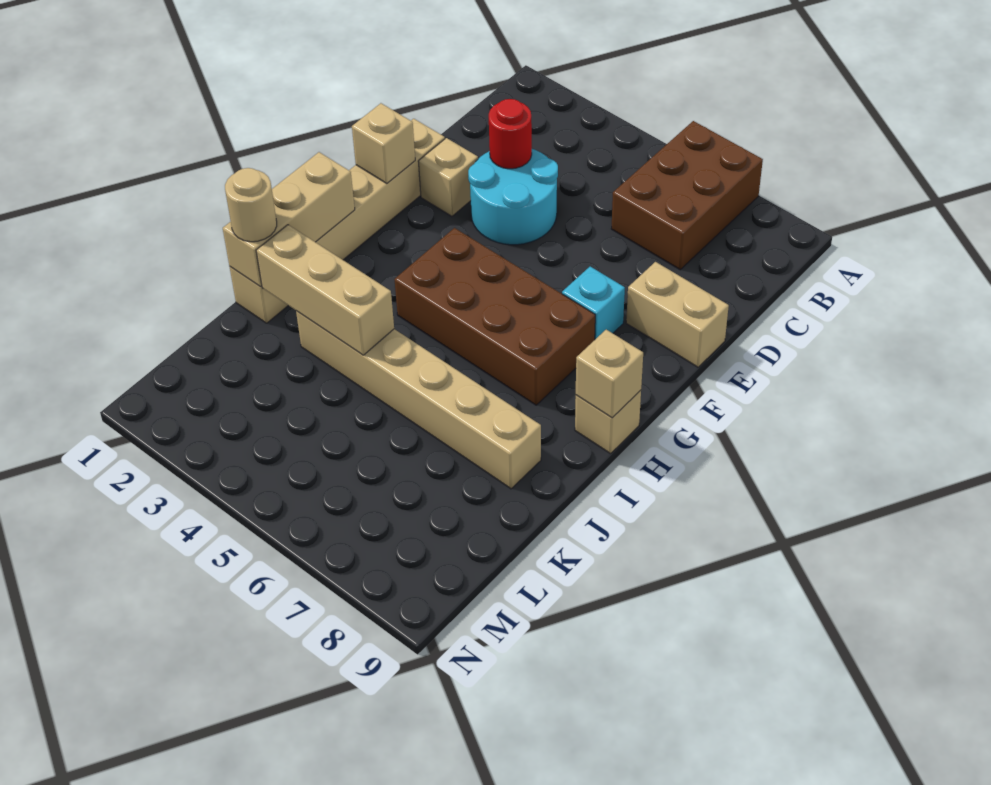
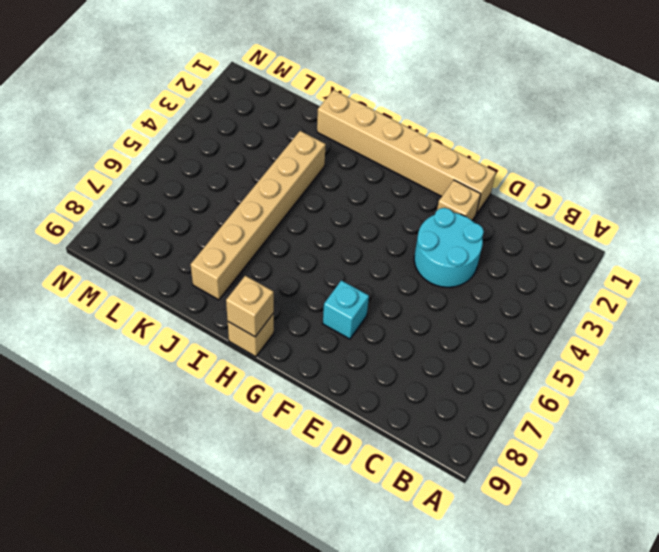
none -> brown brick A6:C7 level 1
none -> tan brick E8:E9 level 1
none -> brown brick G4:H7 level 1

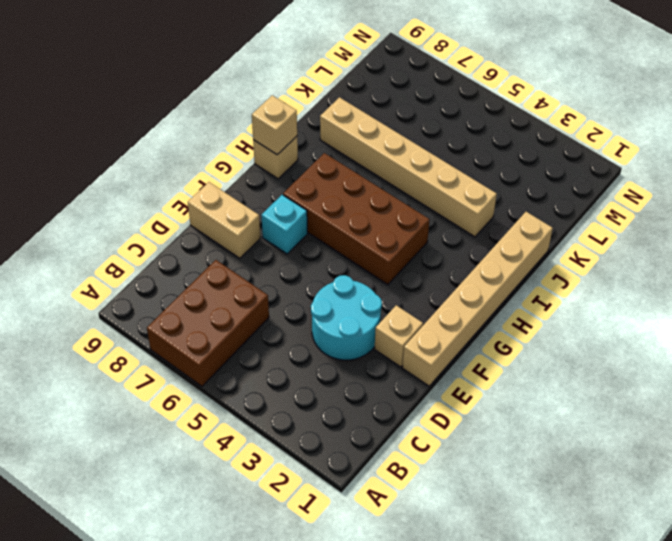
none -> red round brick D3 level 2
none -> tan brick F1 level 2
none -> tan brick H1:J1 level 2

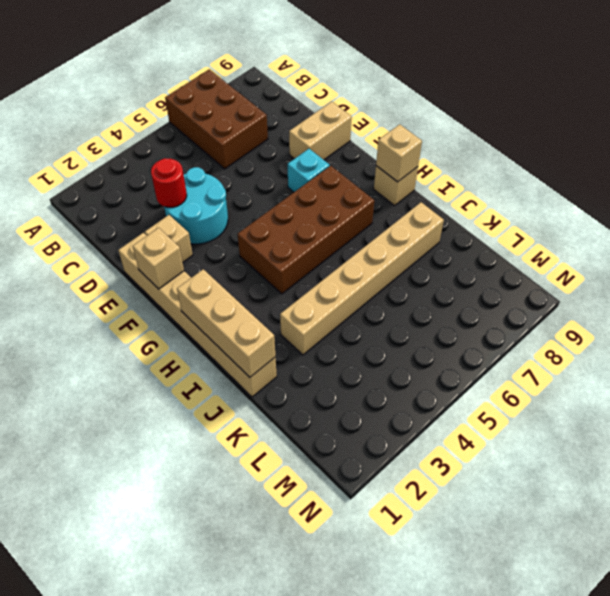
none -> tan brick J2:J4 level 2
none -> tan round brick J1 level 3

